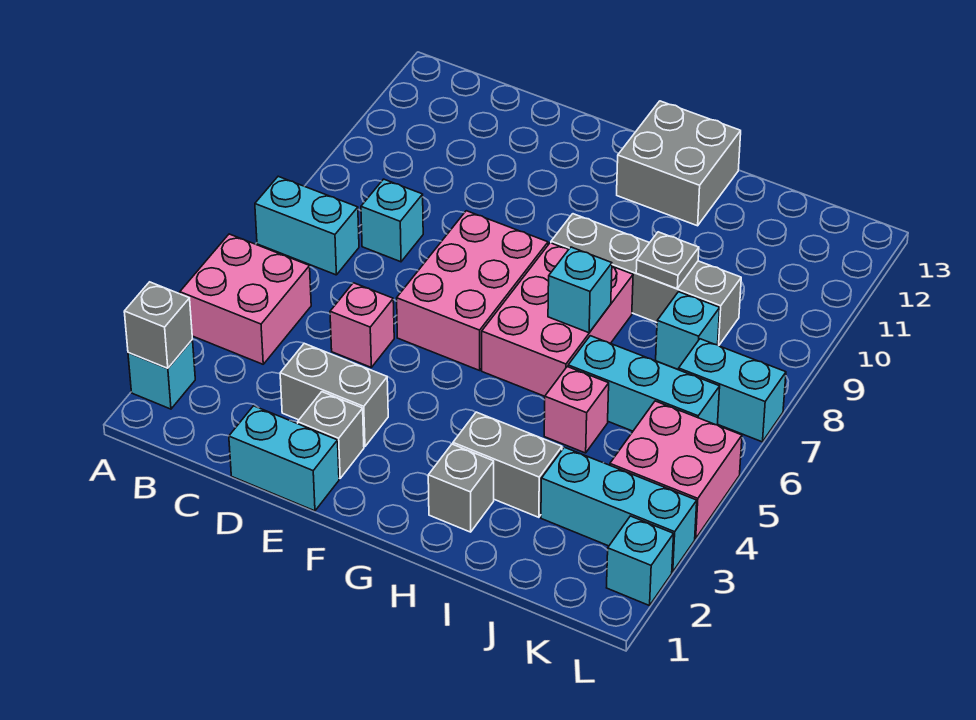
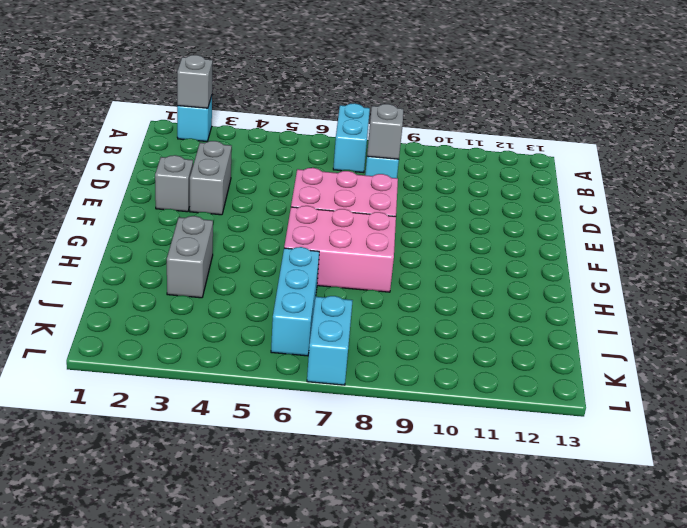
grey brick C8 level 2 -> grey brick H2 level 1
none -> pink brick A4:B5 level 1
none -> cyan brick D1:E1 level 1
none -> pink brick D5 level 1

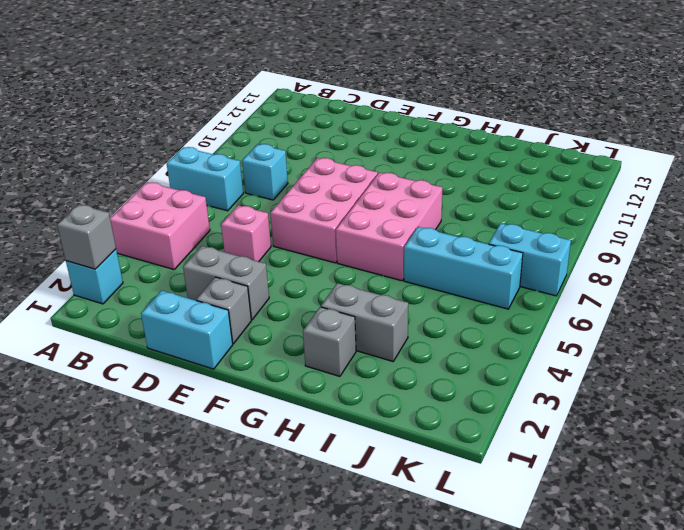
none -> grey brick G9:J9 level 1
none -> grey brick G12:H13 level 1
none -> pink brick I5 level 1

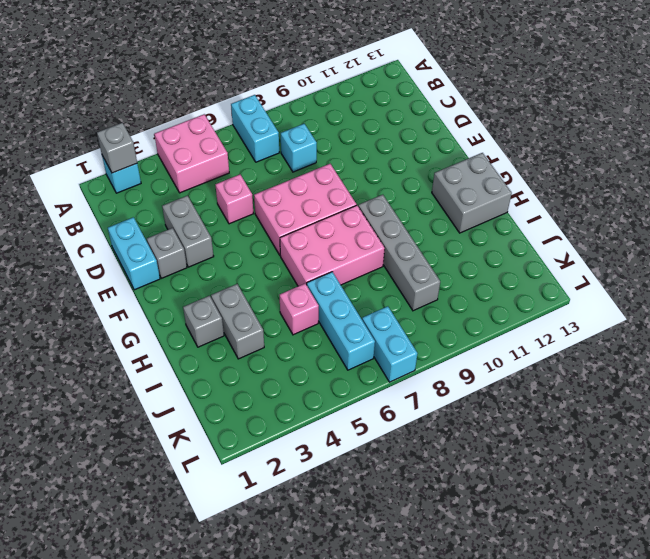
none -> cyan brick J3:L3 level 1
none -> cyan brick J8 level 1
none -> pink brick K4:L5 level 1

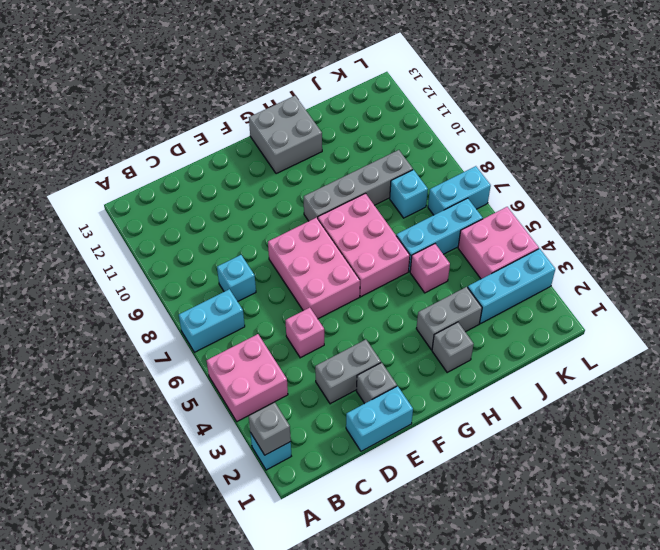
none -> cyan brick L2 level 1
none -> cyan brick H7 level 2
none -> grey plate I9 level 2

